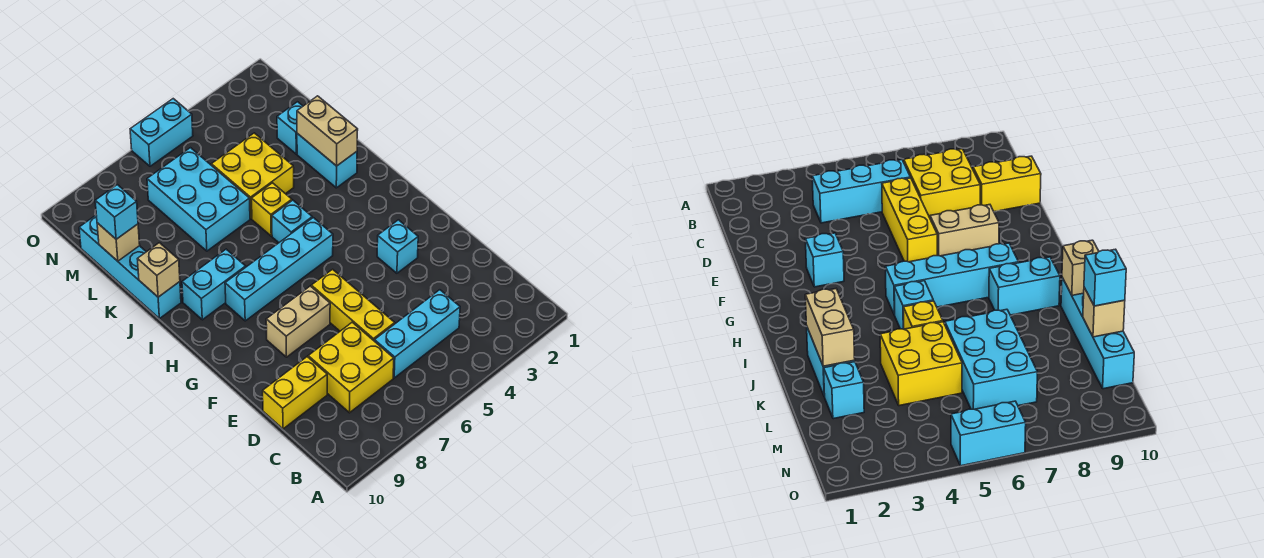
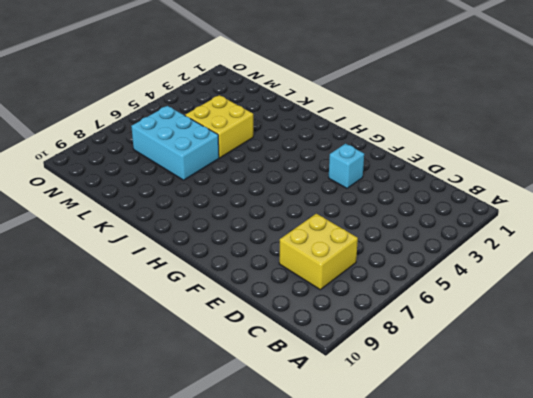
none -> cyan brick C4:C6 level 1
none -> yellow brick D6:F6 level 1
none -> yellow brick D9:D10 level 1

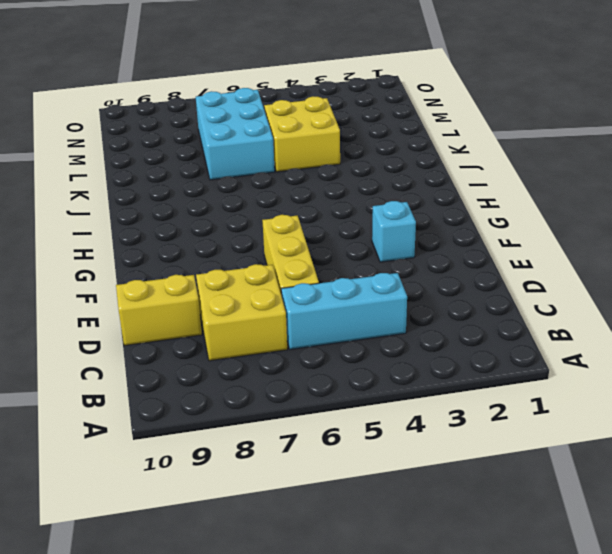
none -> tan brick F7:F8 level 1
none -> cyan brick H5:H8 level 1
none -> cyan brick I5 level 1

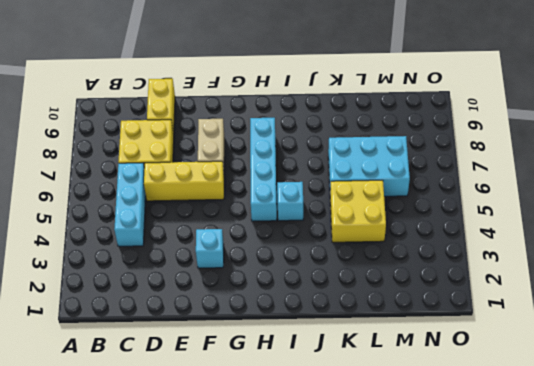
none -> cyan brick I8:I9 level 1
none -> cyan brick J2:K2 level 1
none -> yellow brick J5 level 1

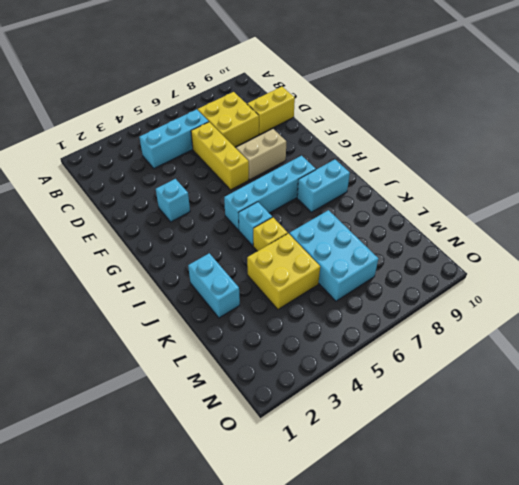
none -> cyan brick J10:M10 level 1
none -> cyan brick L2 level 1
none -> cyan brick O5:O6 level 1

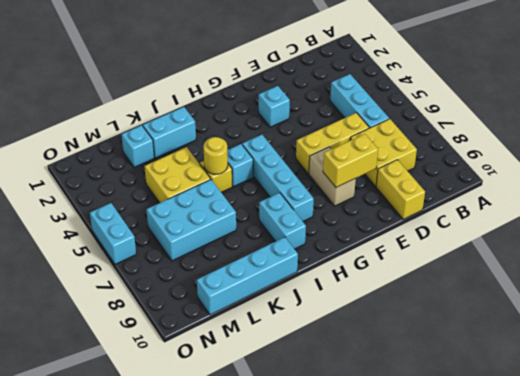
yellow brick E8:F8 level 2 -> none
yellow round brick J5 level 2 -> none
none -> tan brick J2:K2 level 2
none -> tan brick J10 level 2
none -> tan brick L10 level 2

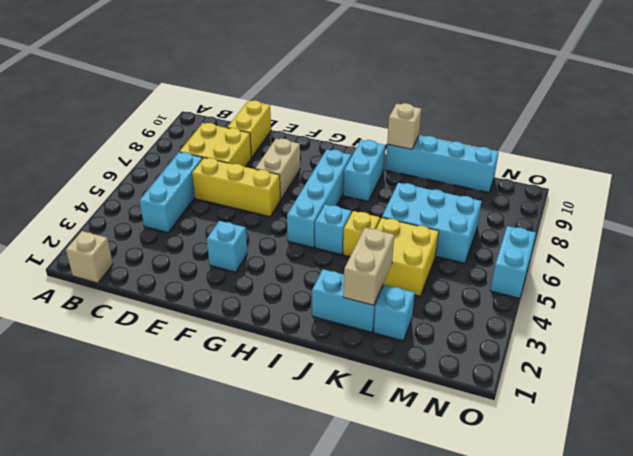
tan brick B1 level 1 -> tan brick L10 level 2
tan brick K2:K3 level 2 -> tan brick J2:K2 level 2
none -> cyan brick L10 level 3

